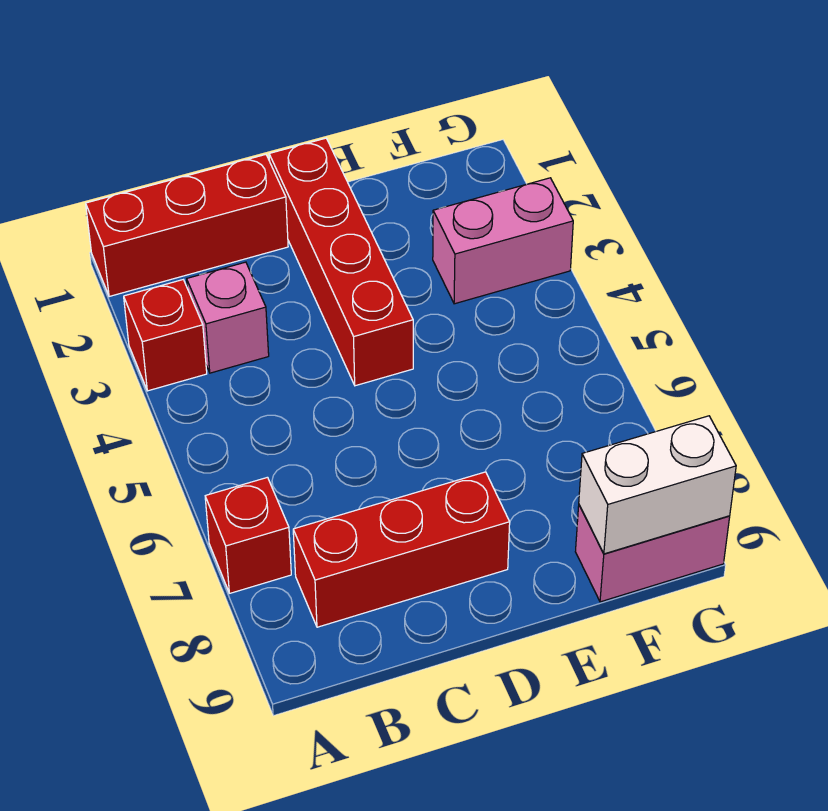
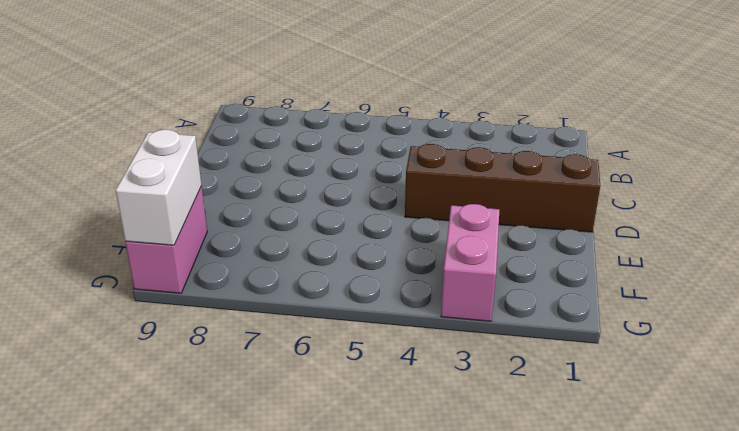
brown brick D1:D4 level 1 -> red brick D1:D4 level 1
none -> red brick A1:C1 level 1
none -> red brick A3 level 1

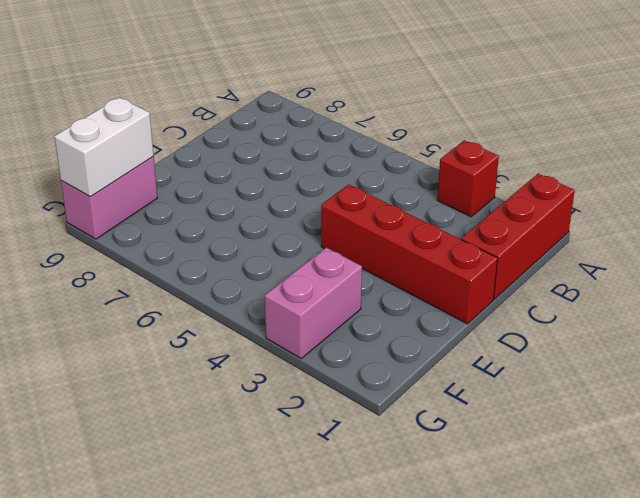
none -> red brick A7 level 1
none -> pink brick B3 level 1

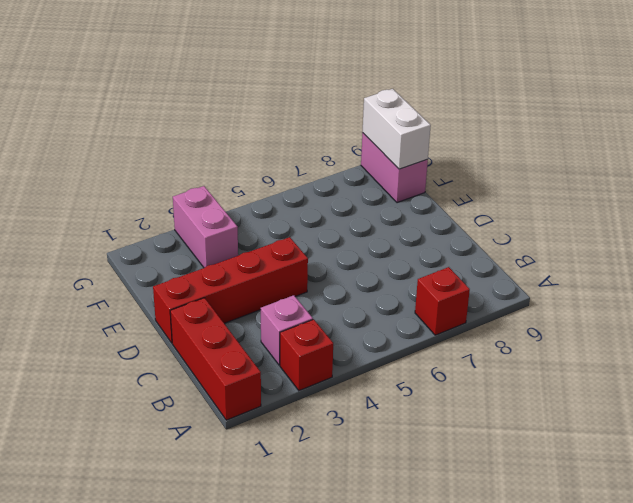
none -> red brick B8:D8 level 1

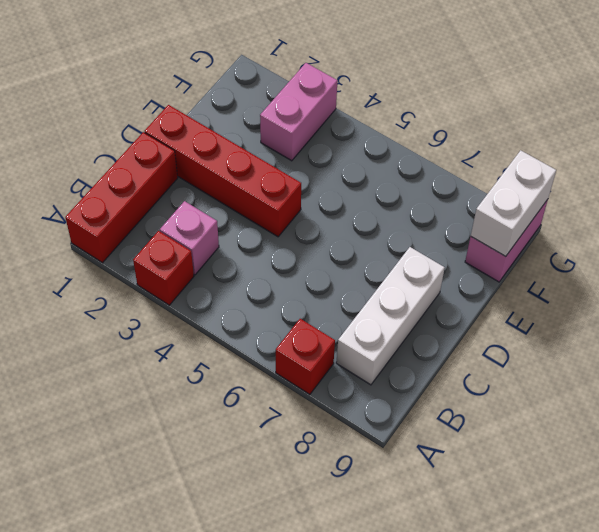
white brick B8:D8 level 1 -> red brick B8:D8 level 1

